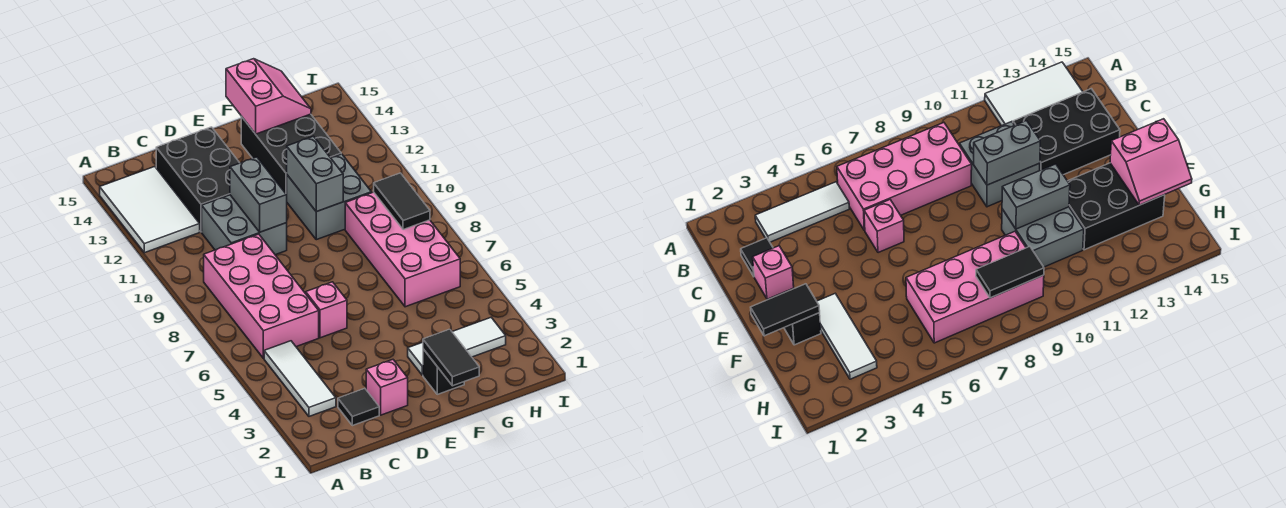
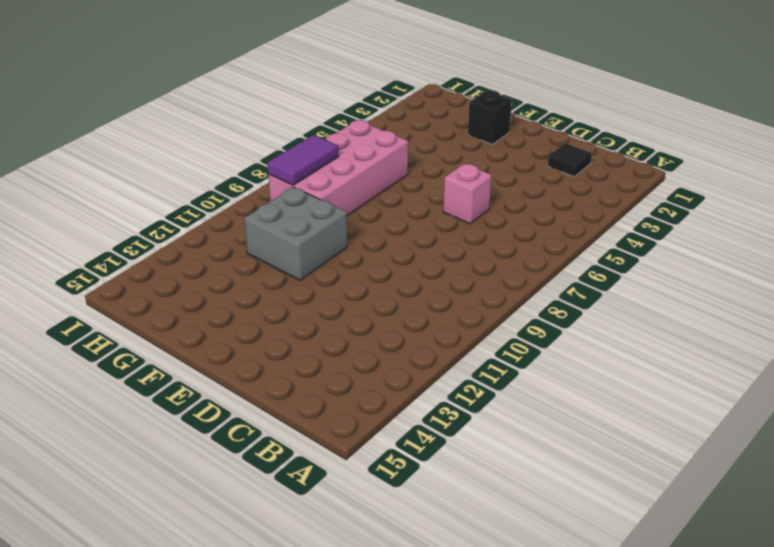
purple tile H8:H9 level 2 -> black tile H8:H9 level 2
none -> white tile A12:B14 level 1
none -> white tile B3:B5 level 1
none -> pink brick B6:C9 level 1

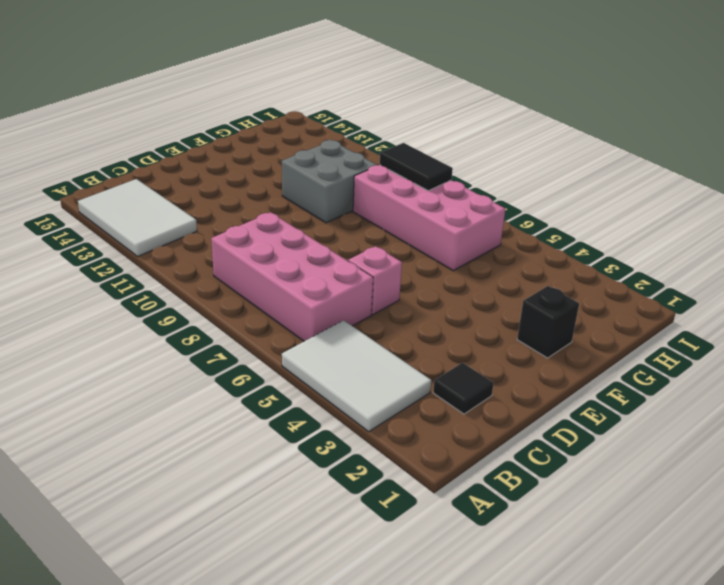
white tile A3:B5 level 1 -> white tile B3:B5 level 1
none -> grey brick C10:D11 level 1
none -> black brick C12:D14 level 1
none -> pink brick D2 level 1

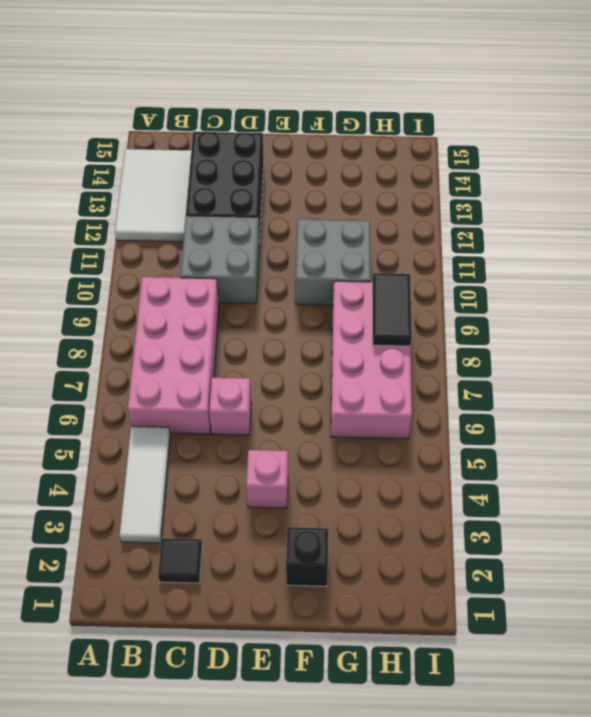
pink brick E4 level 1 -> pink brick D2 level 1
none -> white tile F3:H3 level 1
none -> black brick F12:G14 level 1
none -> grey brick D10:D11 level 2

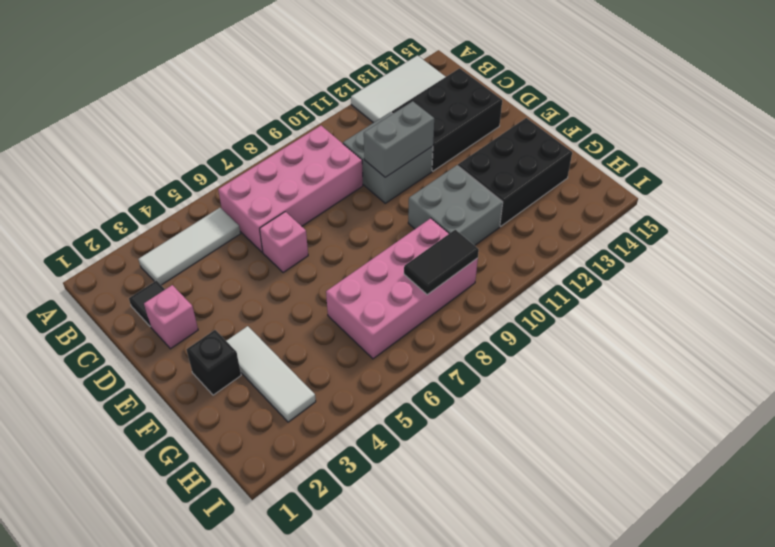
none -> black tile F1:F2 level 2
none -> grey brick F10:F11 level 2
none -> pink slope F14:G15 level 2 top F

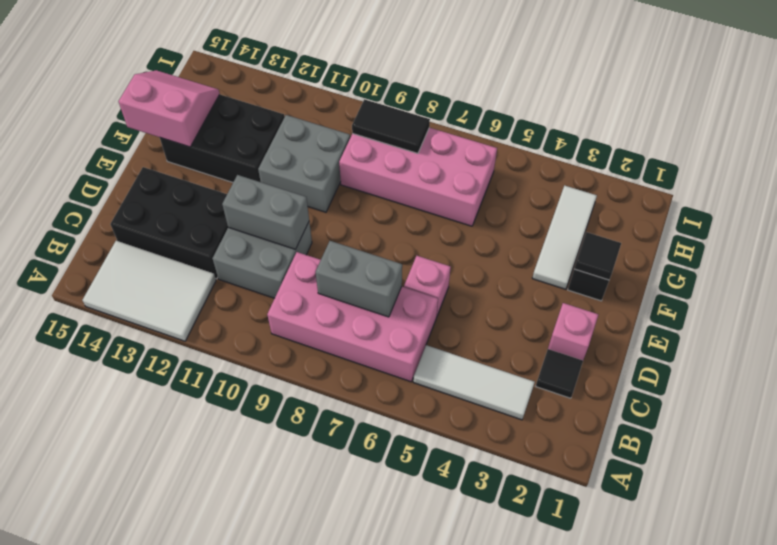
grey brick C7:C8 level 2 -> grey brick F10:F11 level 2
black tile F2 level 2 -> black tile F1:F2 level 2

